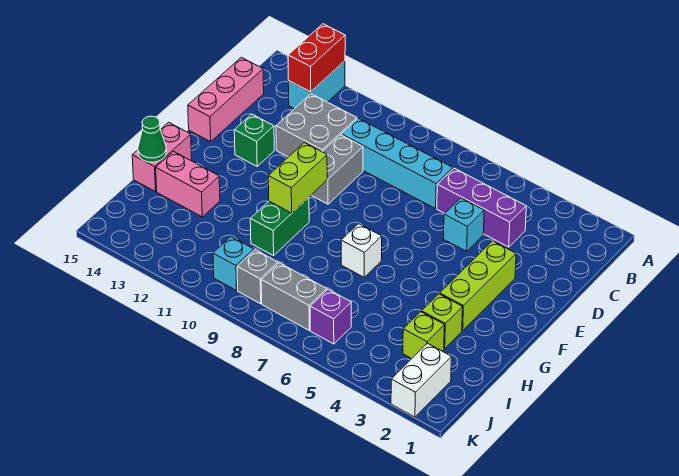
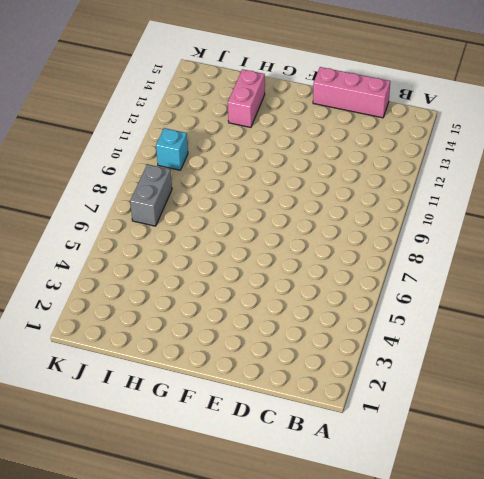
none -> cyan brick A13:B13 level 1
none -> purple brick C4:C6 level 1
none -> cyan brick C7:C10 level 1

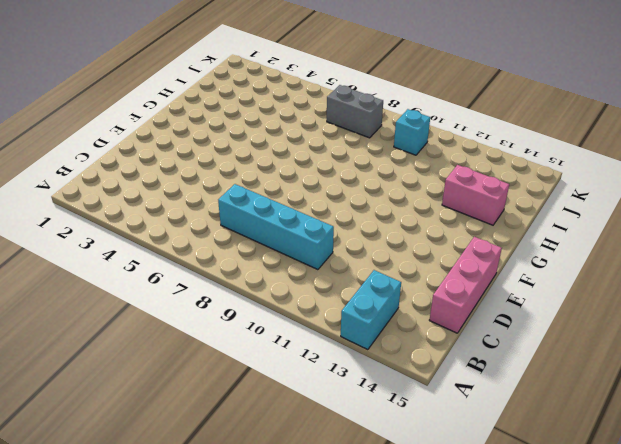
none -> purple brick C4:C6 level 1
none -> grey brick C11:D12 level 1
none -> cyan brick D5 level 1

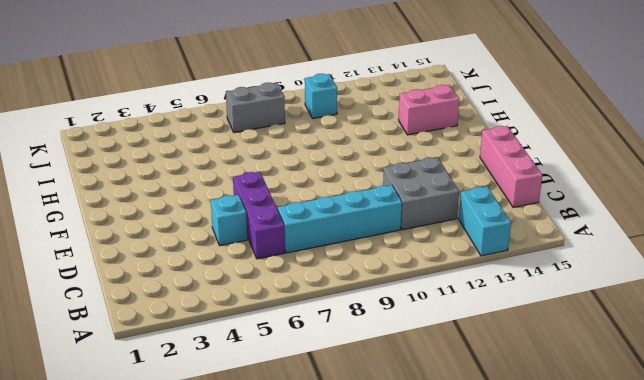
purple brick C6:E6 level 1 -> purple brick C4:C6 level 1
none -> grey brick D10:E10 level 1
none -> lime brick E3:G3 level 1
none -> green brick E13 level 1

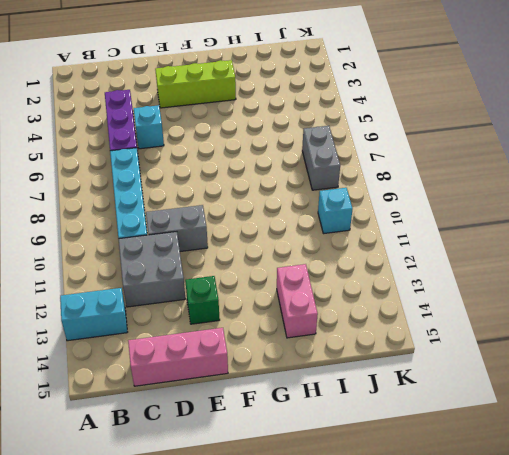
none -> white brick G7 level 1
none -> green brick G10:H10 level 1
none -> pink brick G15:H15 level 1

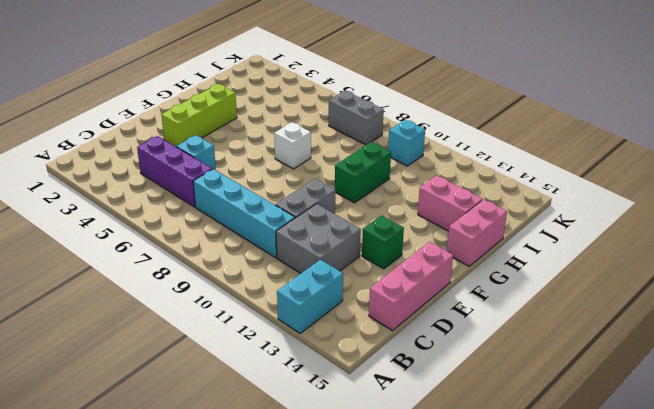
none -> lime brick H3 level 1
none -> lime brick I3 level 1
none -> white brick J2:K2 level 1

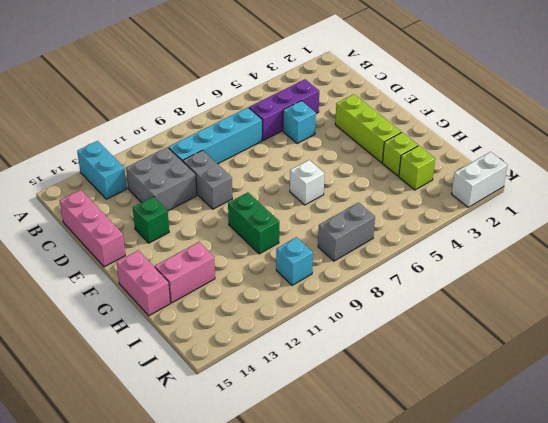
white brick K1:K2 level 1 -> white brick J2:K2 level 1
none -> purple brick J6 level 1
none -> grey brick J9 level 1
none -> red brick A13:B13 level 2

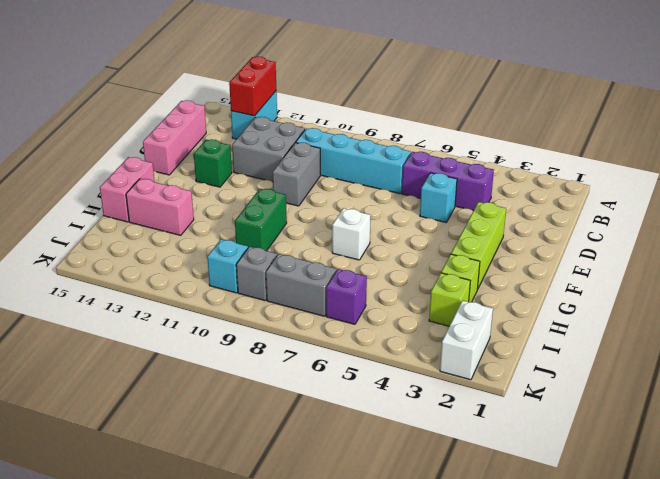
none -> lime brick F10:G10 level 2
none -> green cone H15 level 2

